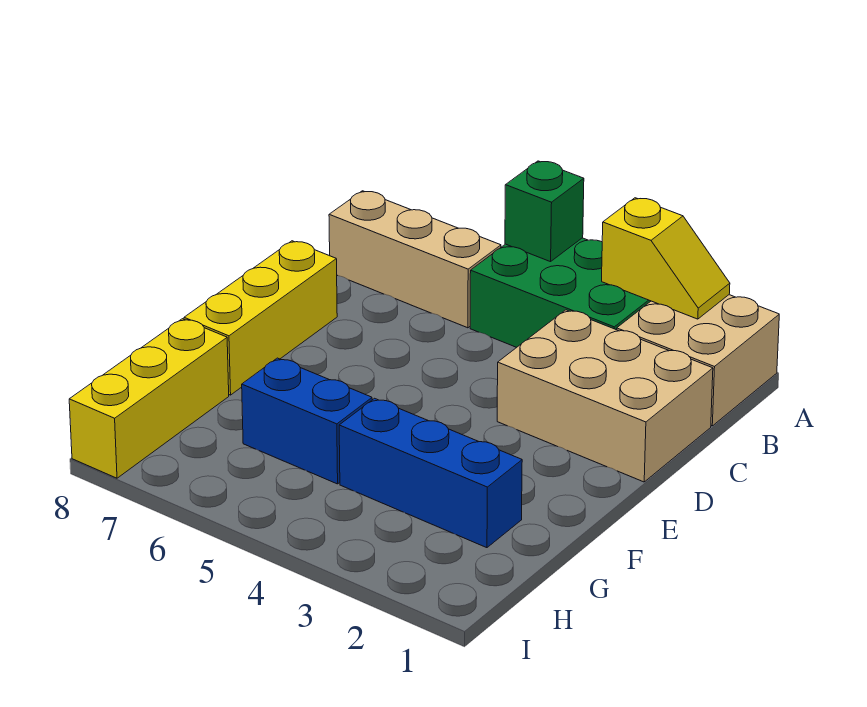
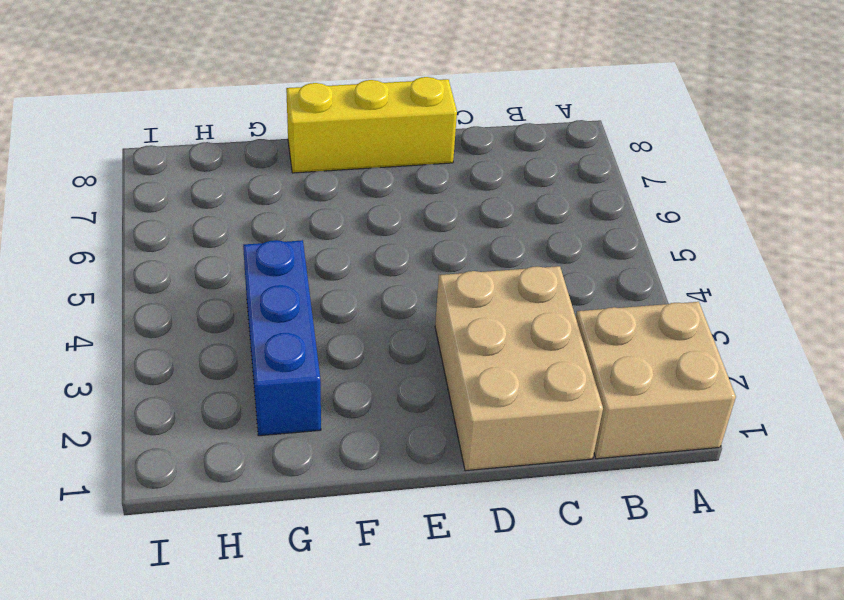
none -> green brick A3:B5 level 1
none -> tan brick B6:B8 level 1

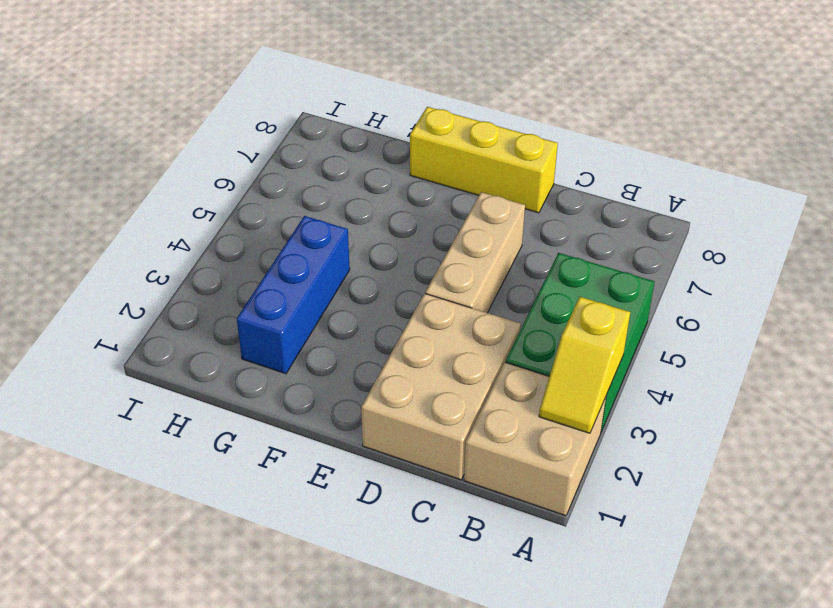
tan brick D4:D6 level 1 -> tan brick B6:B8 level 1
none -> blue brick G5:G6 level 1
none -> yellow brick G8:I8 level 1

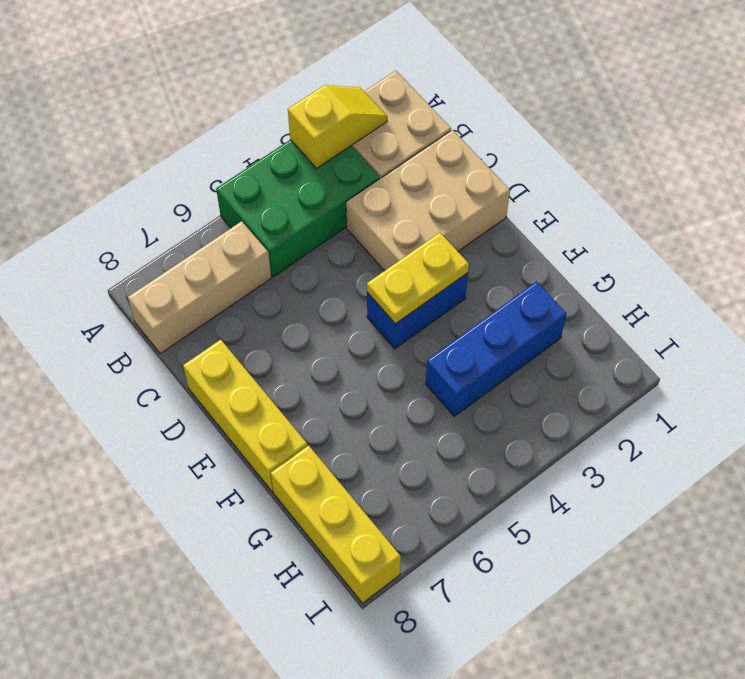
blue brick E3:E4 level 1 -> blue brick G5:G6 level 1
yellow plate E3:E4 level 2 -> none
none -> green brick A5 level 2

